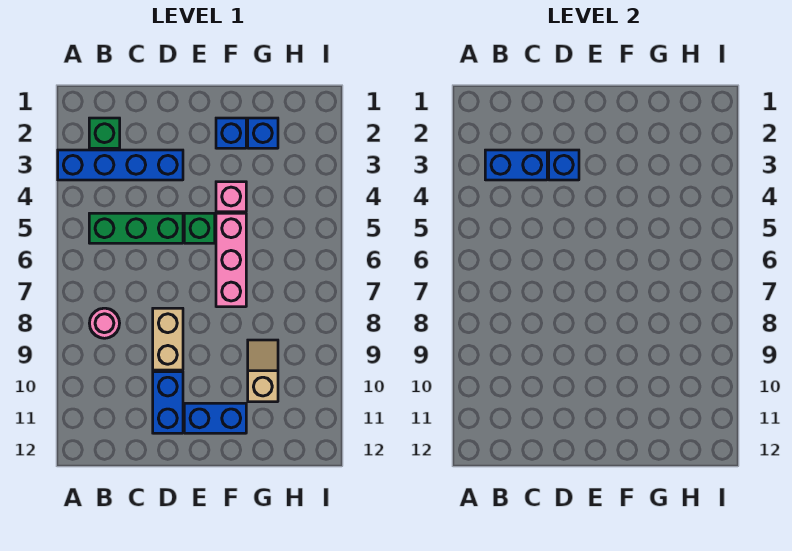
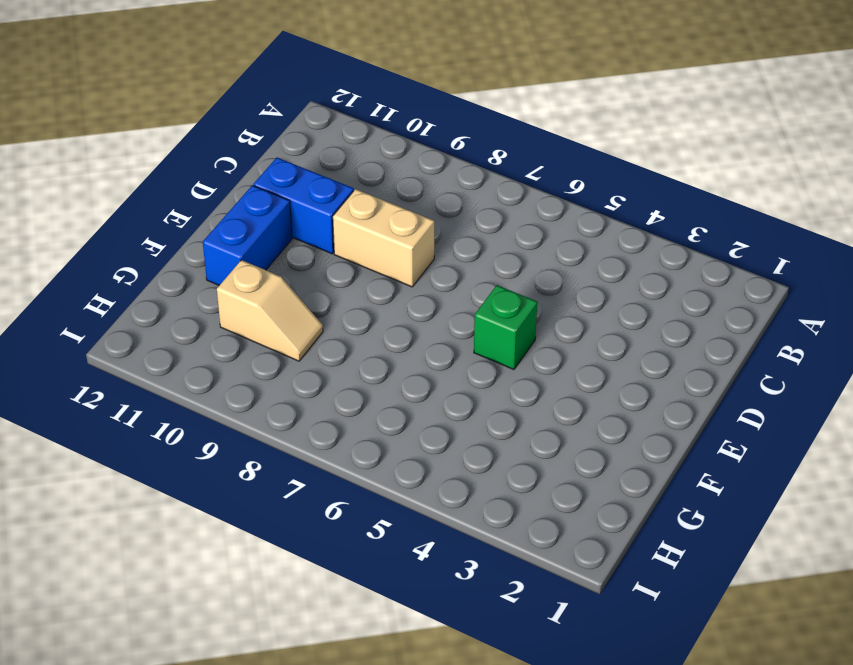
none -> blue brick A3:D3 level 1
none -> green brick B2 level 1
none -> green brick B5:D5 level 1

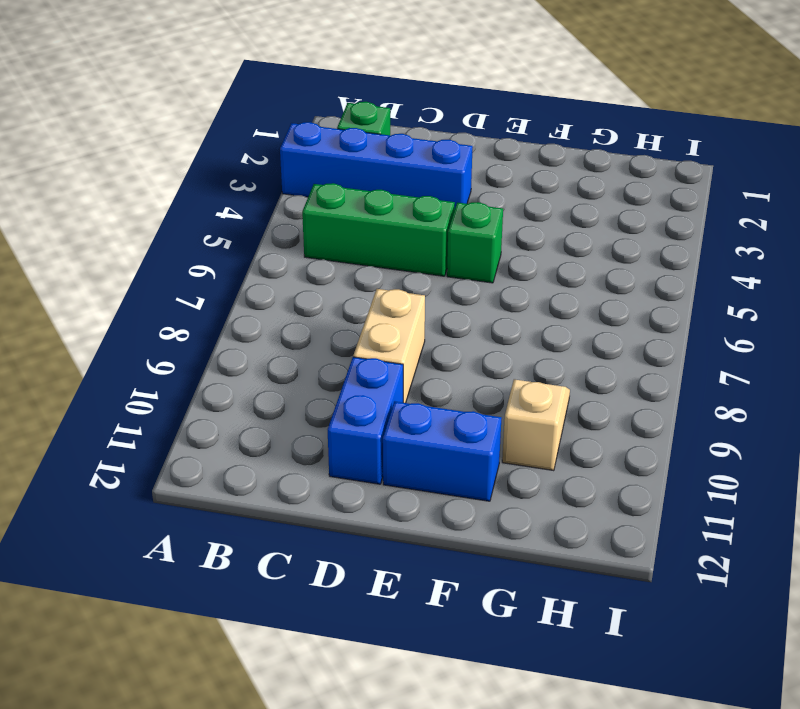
none -> pink round brick B8 level 1
none -> blue brick F2 level 1
none -> pink brick F4 level 1

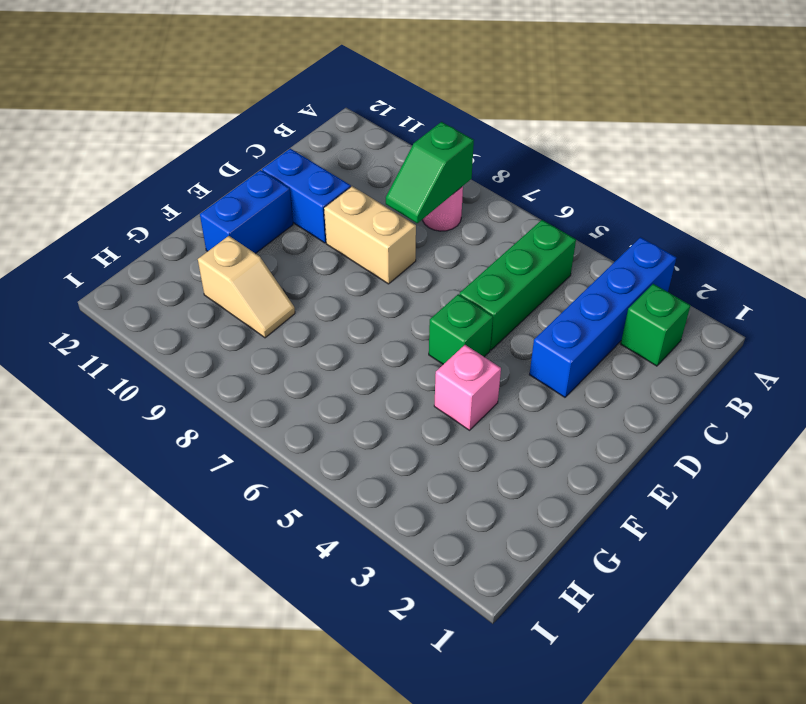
green slope B8:C8 level 2 top B -> none
none -> blue brick F2 level 1
none -> pink brick F5:F7 level 1
none -> blue brick G2 level 1

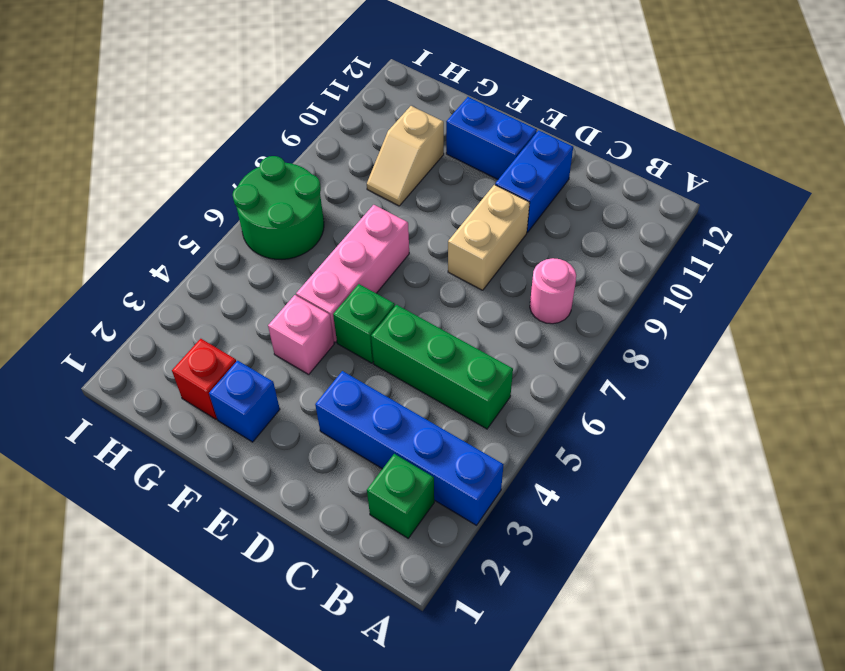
red brick G2 level 1 -> blue brick G2 level 1
green round brick H6:I7 level 1 -> none
none -> blue brick B3:C3 level 2
none -> blue brick D3 level 2

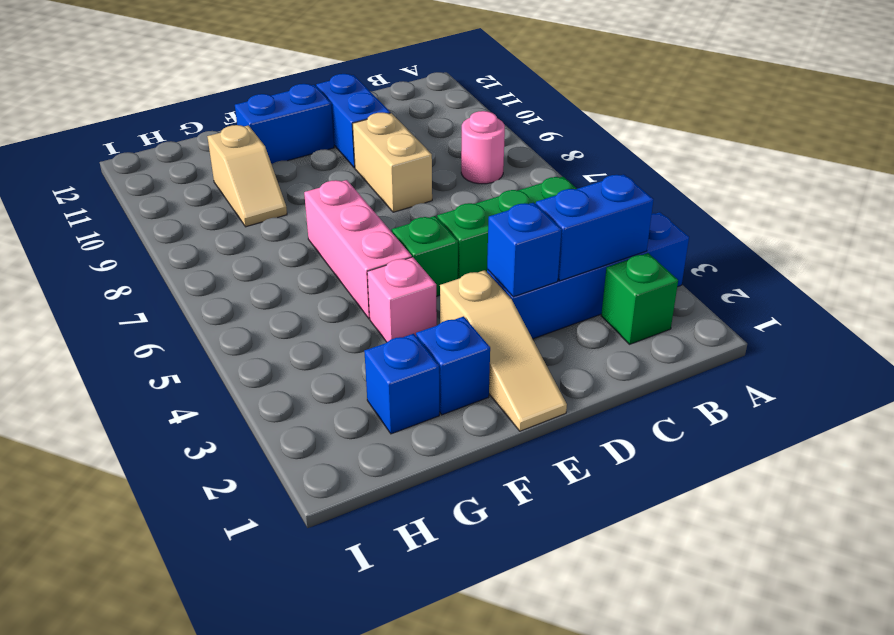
tan slope E1:E3 level 1 top 3 -> none

